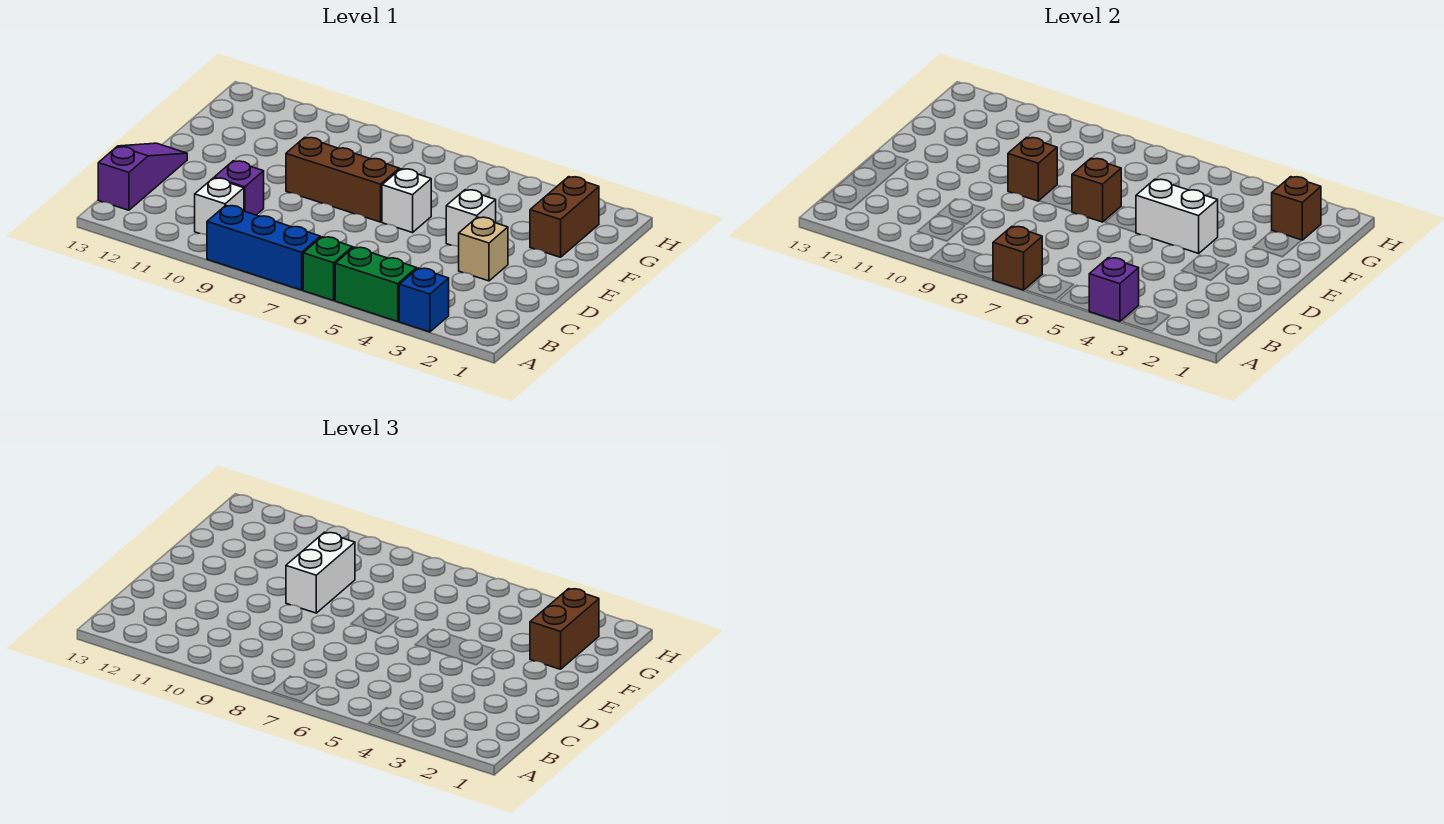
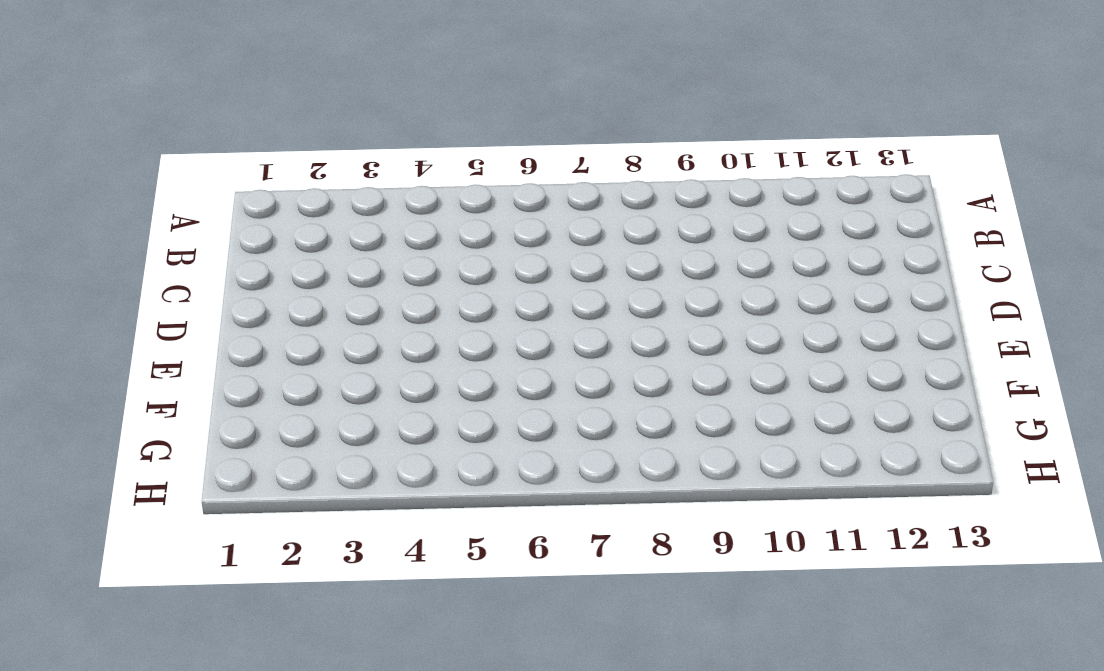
none -> blue brick A3 level 1
none -> green brick A4:A5 level 1
none -> green brick A6 level 1

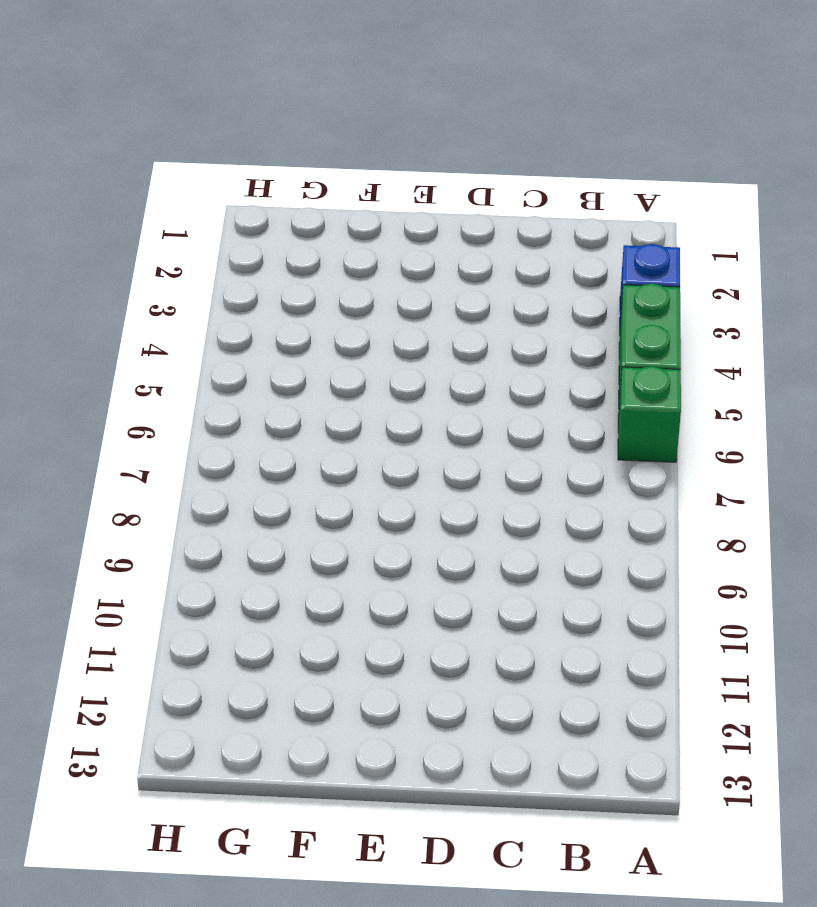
none -> blue brick A7:A9 level 1
none -> white brick B10 level 1
none -> purple slope B13:D13 level 1 top B

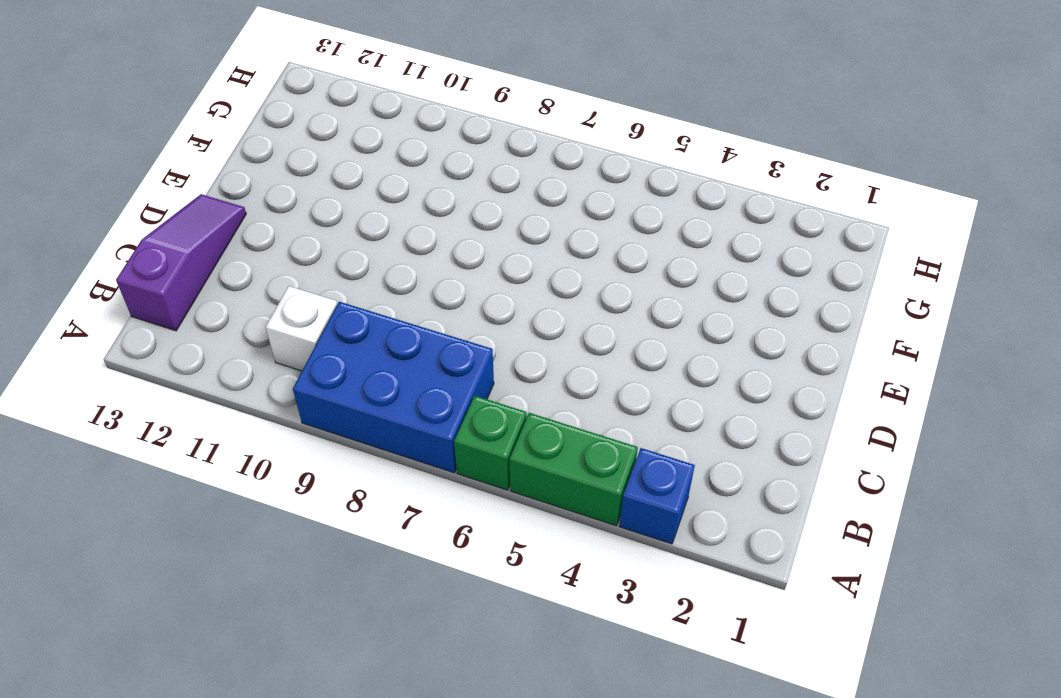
blue brick A7:B9 level 1 -> blue brick A7:A9 level 1
none -> purple brick C10 level 1
none -> tan brick D3 level 1
none -> white brick E4 level 1

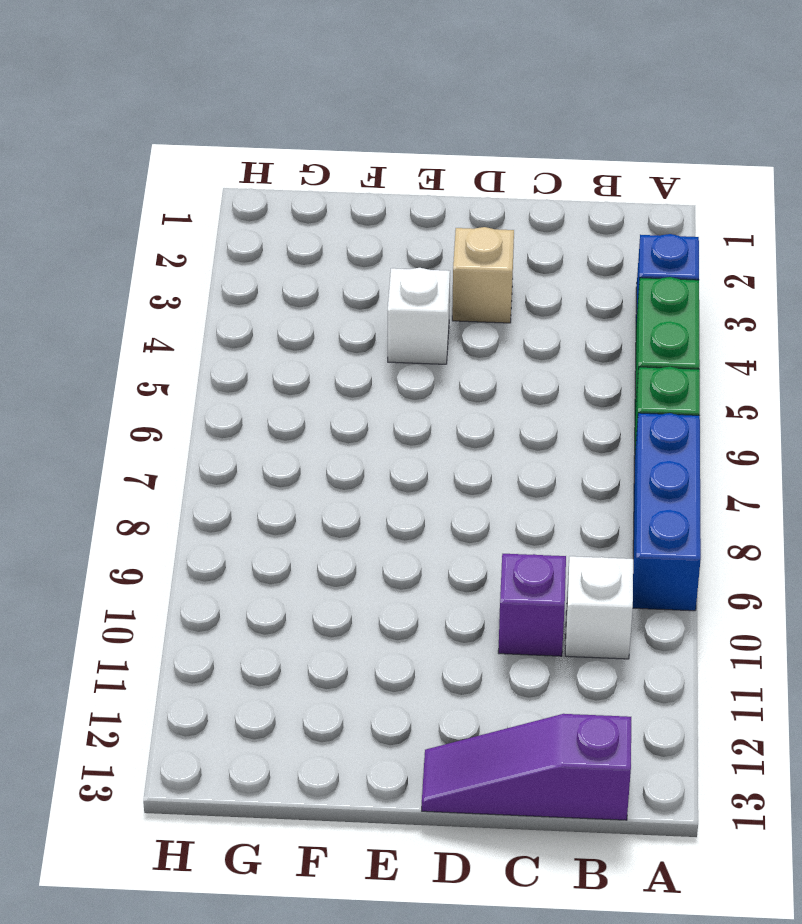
none -> white brick E6 level 1
none -> brown brick E7:E9 level 1
none -> brown brick F2:G2 level 1

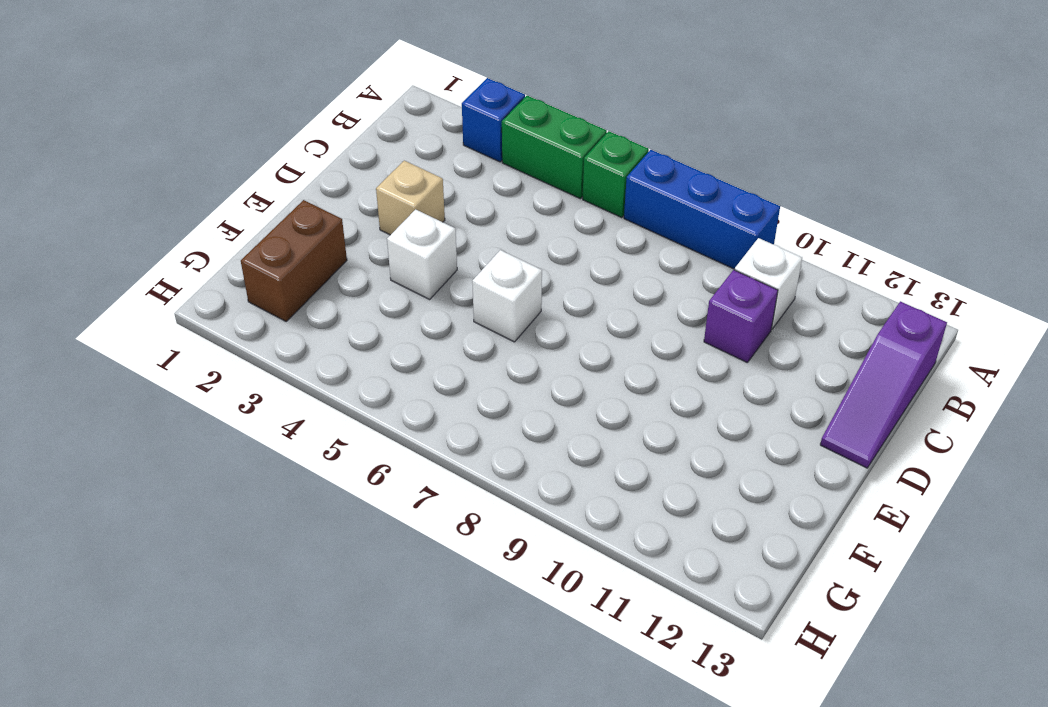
none -> brown brick E7:E9 level 1
none -> purple brick A4 level 2
none -> brown brick A7 level 2

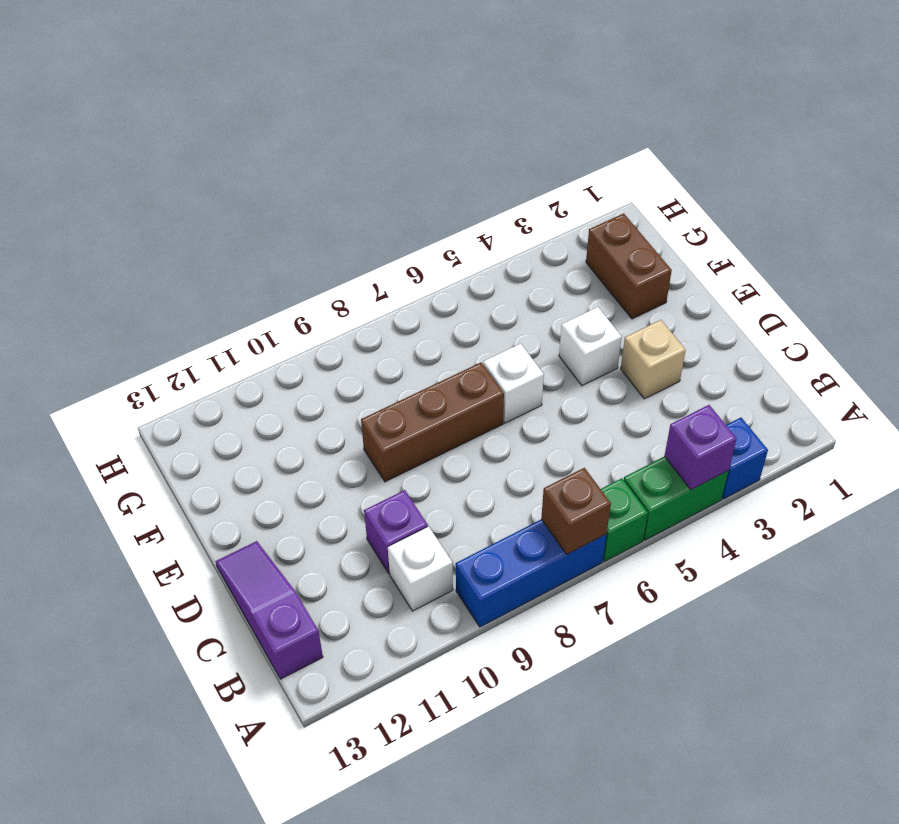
none -> white brick E4:E5 level 2
none -> brown brick E7 level 2
none -> brown brick E9 level 2

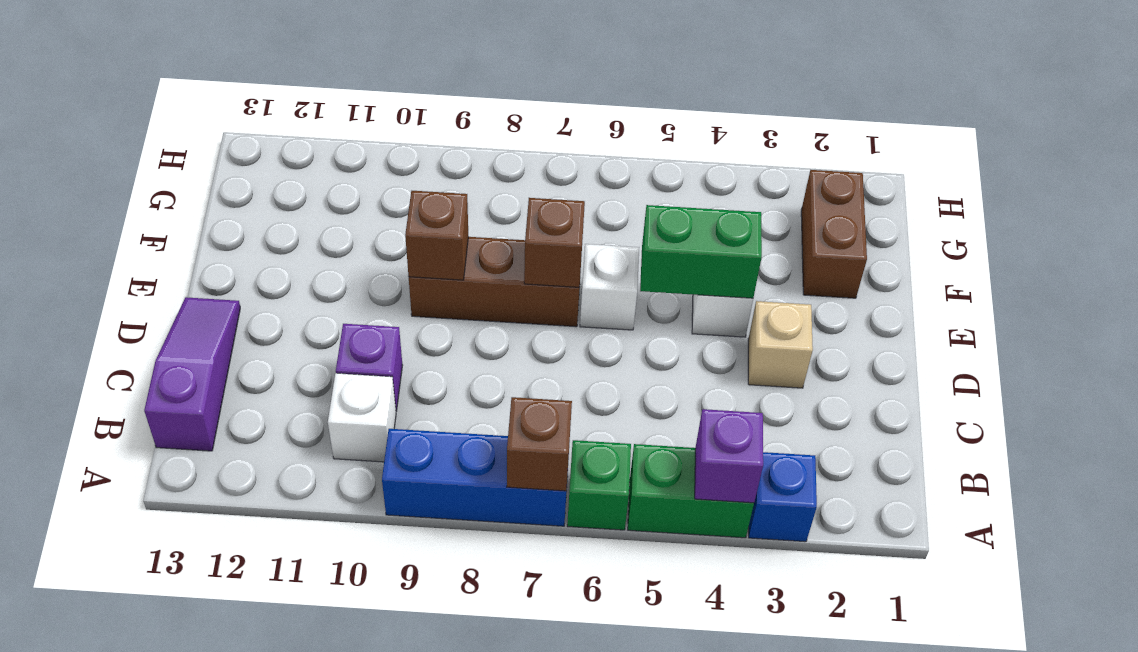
green brick E4:E5 level 2 -> white brick E4:E5 level 2
none -> brown brick G2 level 2
none -> white brick E9:F9 level 3
none -> brown brick F2:G2 level 3

